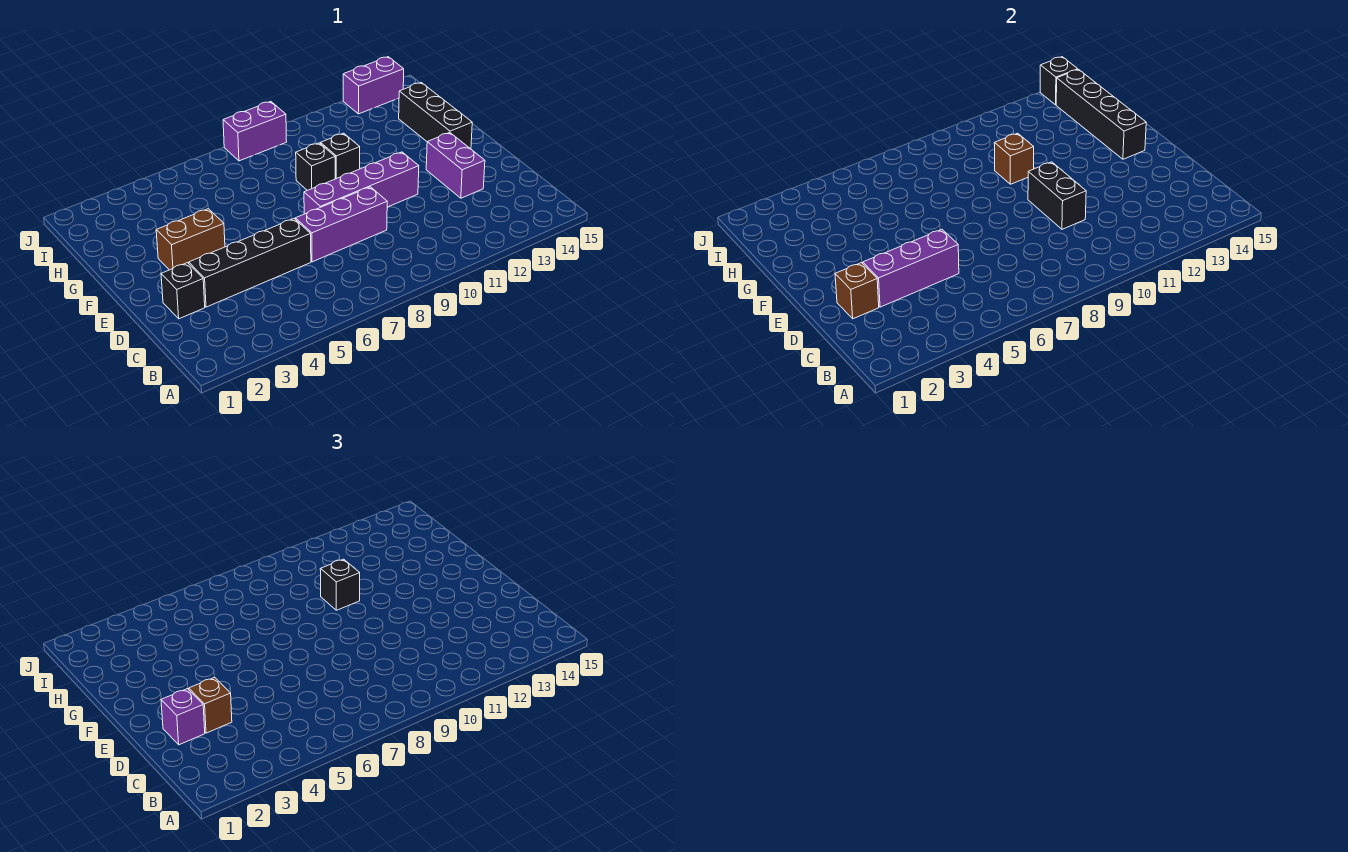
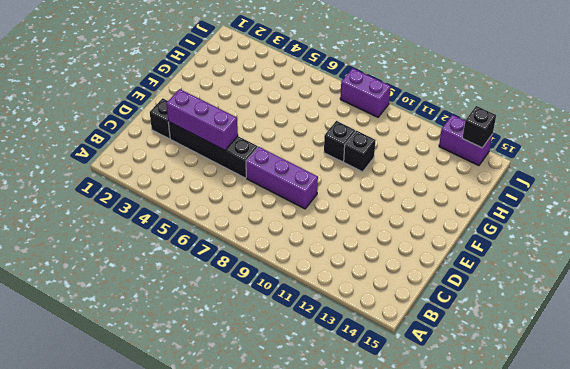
none -> purple brick D13:E13 level 1
none -> purple brick E8:E11 level 1
none -> brown brick F3:F4 level 1

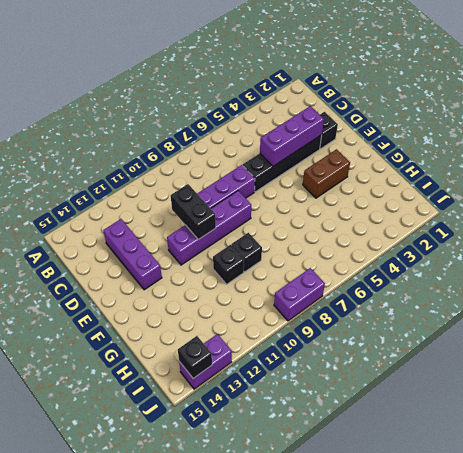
purple brick C13:E13 level 1 -> purple brick D13:E13 level 1
none -> black brick F14:H14 level 1
none -> brown brick D2 level 2
none -> black brick F14:I14 level 2

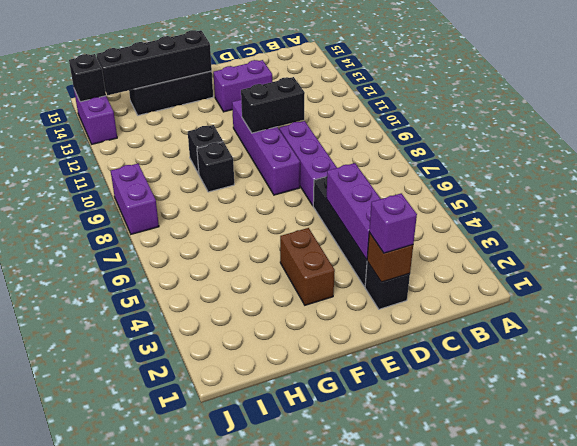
none -> brown brick G10 level 2
none -> brown brick D3 level 3
none -> black brick G10 level 3

